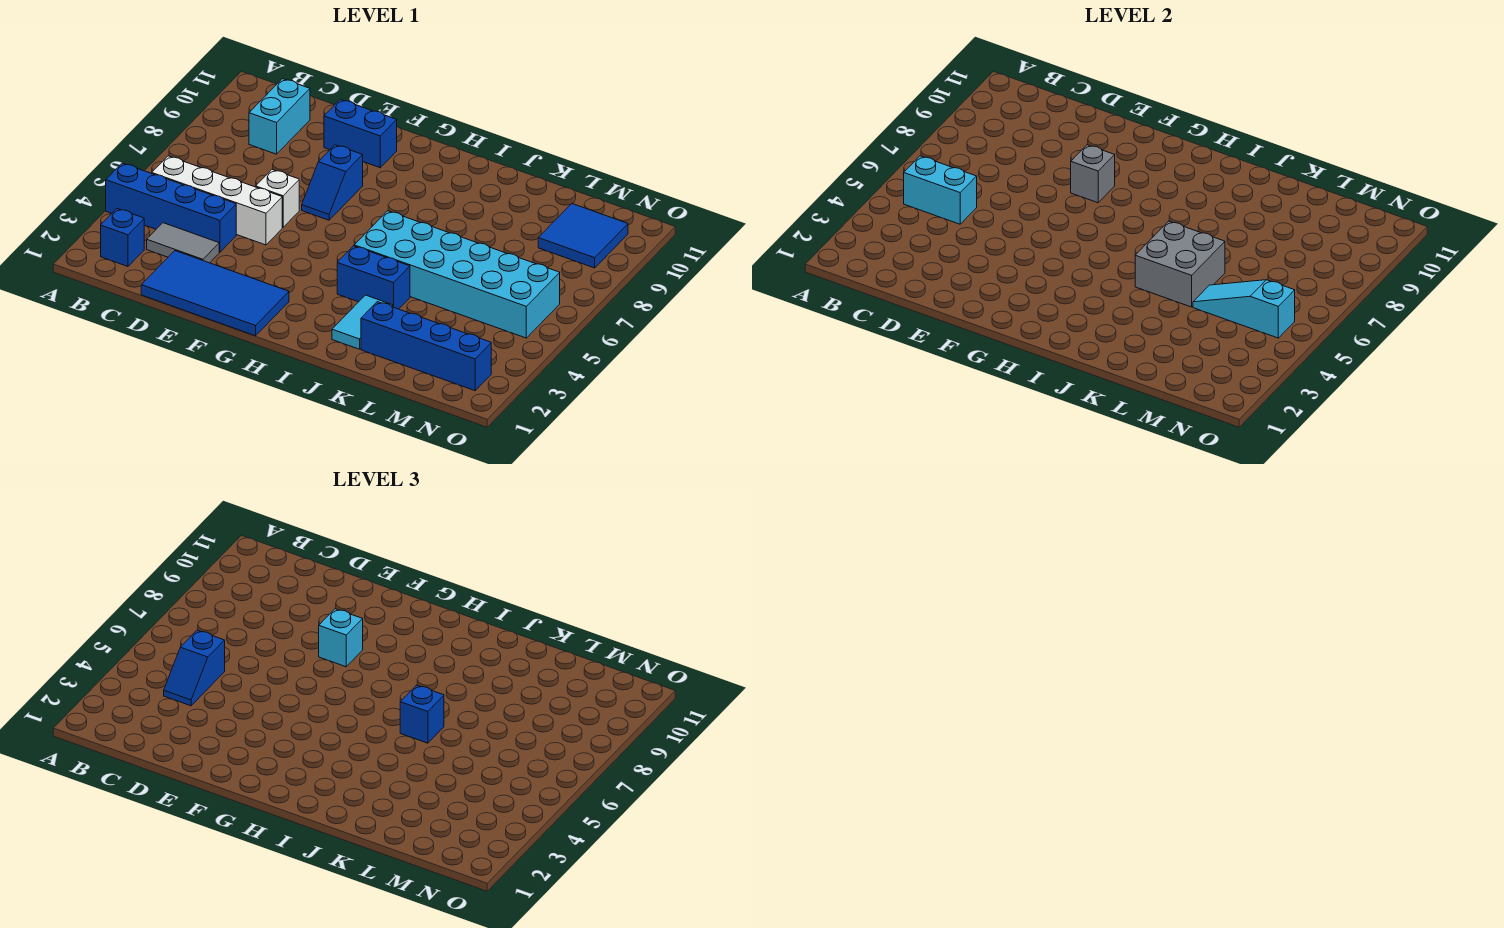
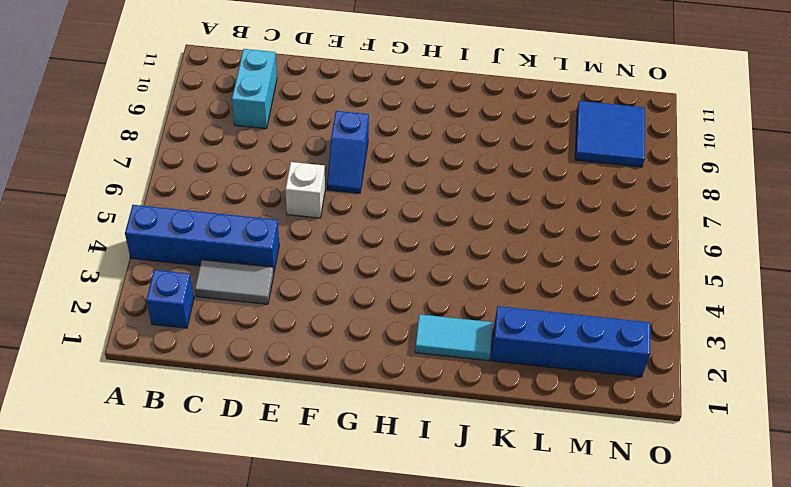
cyan tile I2:J2 level 1 -> cyan tile J2:J3 level 1
none -> white brick B5:E5 level 1
none -> blue tile D1:G2 level 1
none -> blue brick E10:F10 level 1

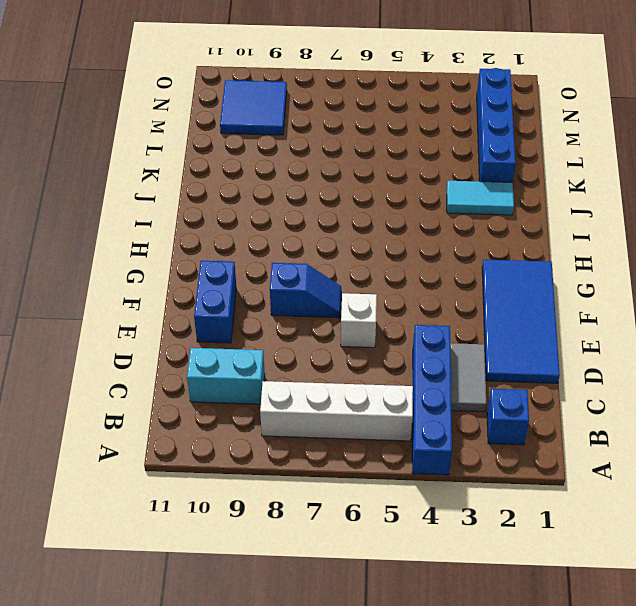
white brick B5:B8 level 1 -> white brick B5:E5 level 1
none -> blue brick I4:J4 level 1
none -> cyan brick I5:N6 level 1
none -> cyan brick B5:C5 level 2

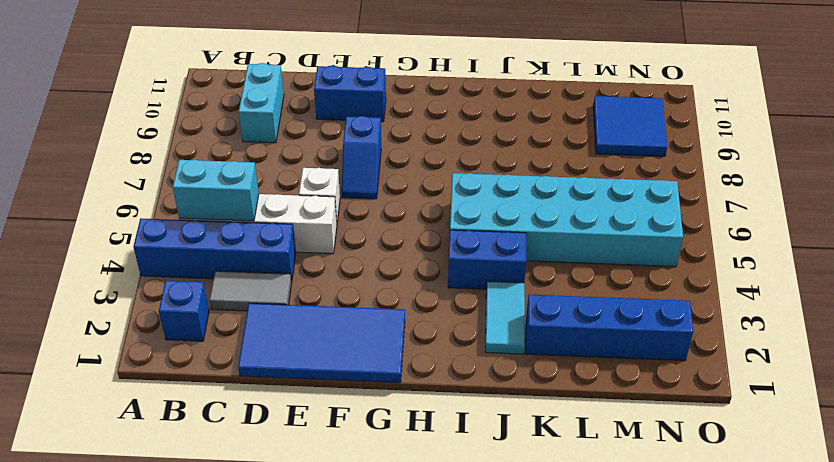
none -> grey brick F8 level 2
none -> grey brick J5:K6 level 2
none -> cyan slope L5:N5 level 2 top N

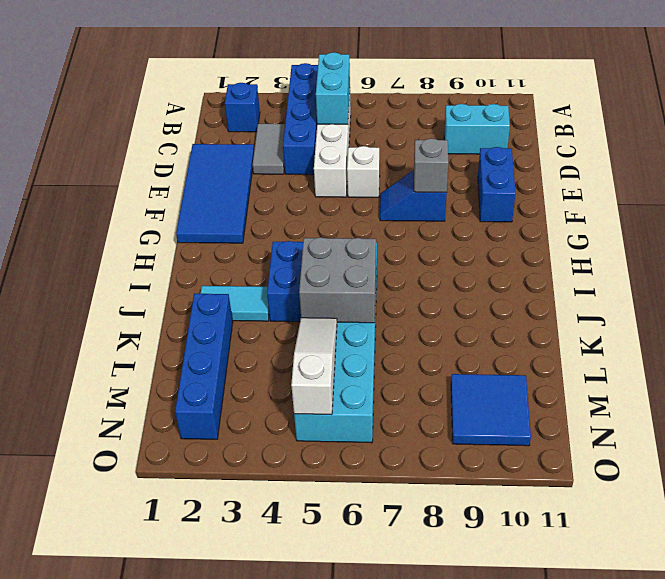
white slope L5:N5 level 2 top N -> cyan slope L5:N5 level 2 top N
none -> blue slope C4:C5 level 3 top 5
none -> cyan brick F8 level 3
none -> blue brick J6 level 3

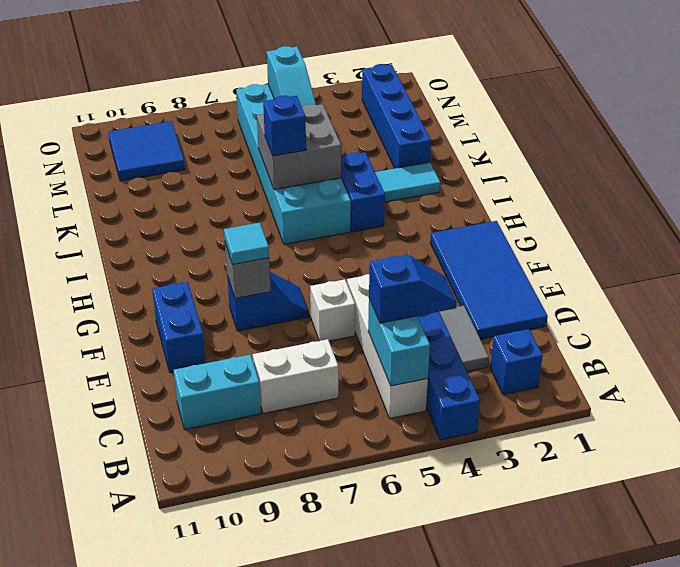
white brick C7:C8 level 1 -> none
cyan tile F8 level 3 -> cyan brick F8 level 3

